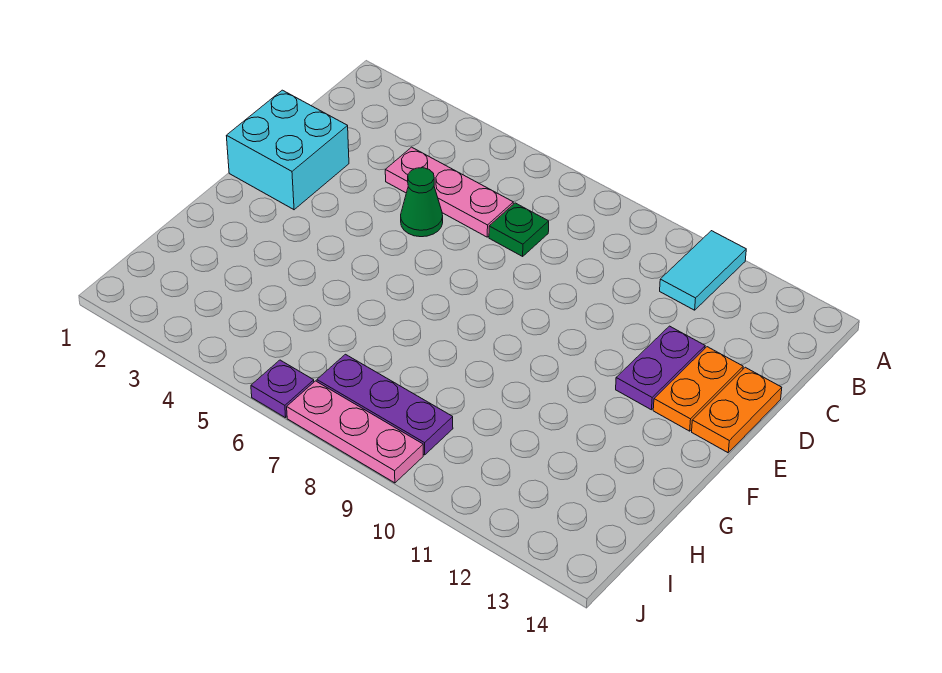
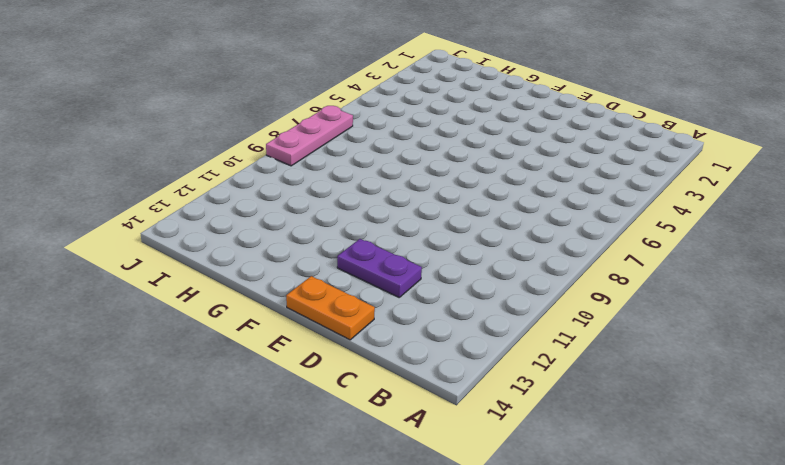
none -> cyan tile A11:B11 level 1
none -> pink plate C4:C6 level 1

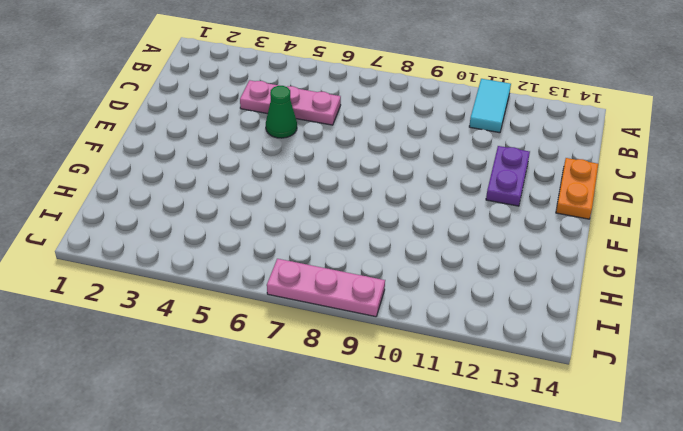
none -> green plate C7 level 1
none -> cyan brick D1:E2 level 1

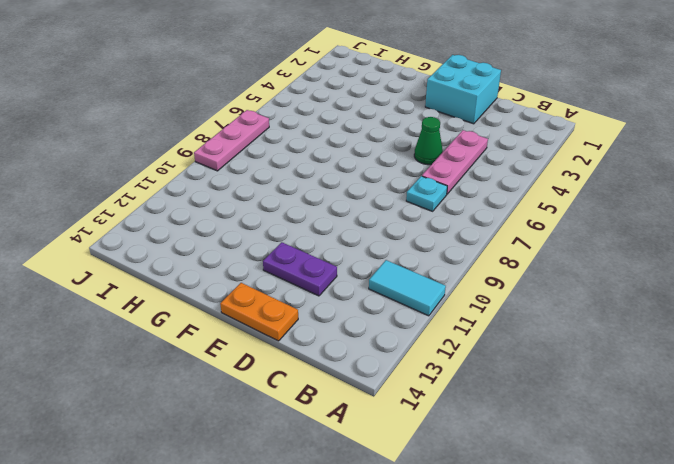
cyan plate C7 level 1 -> green plate C7 level 1
none -> orange plate D13:E13 level 1
none -> purple plate I7:I9 level 1

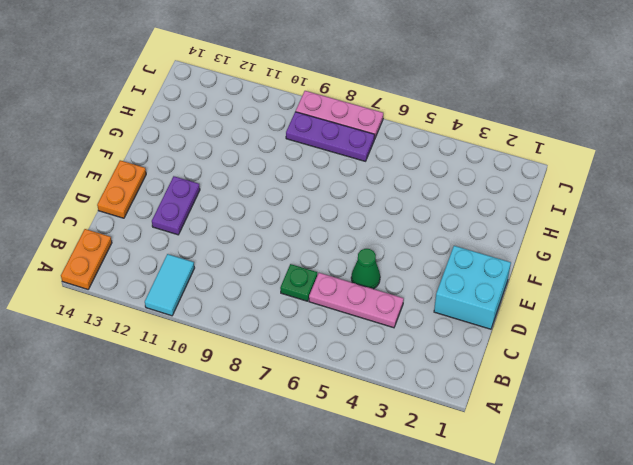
orange plate A14:B14 level 1 -> orange plate D13:E13 level 1
none -> purple plate J6 level 1

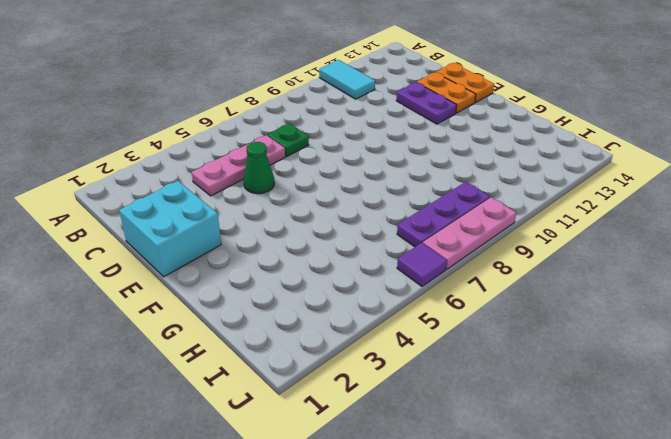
purple tile J6 level 1 -> purple plate J6 level 1

